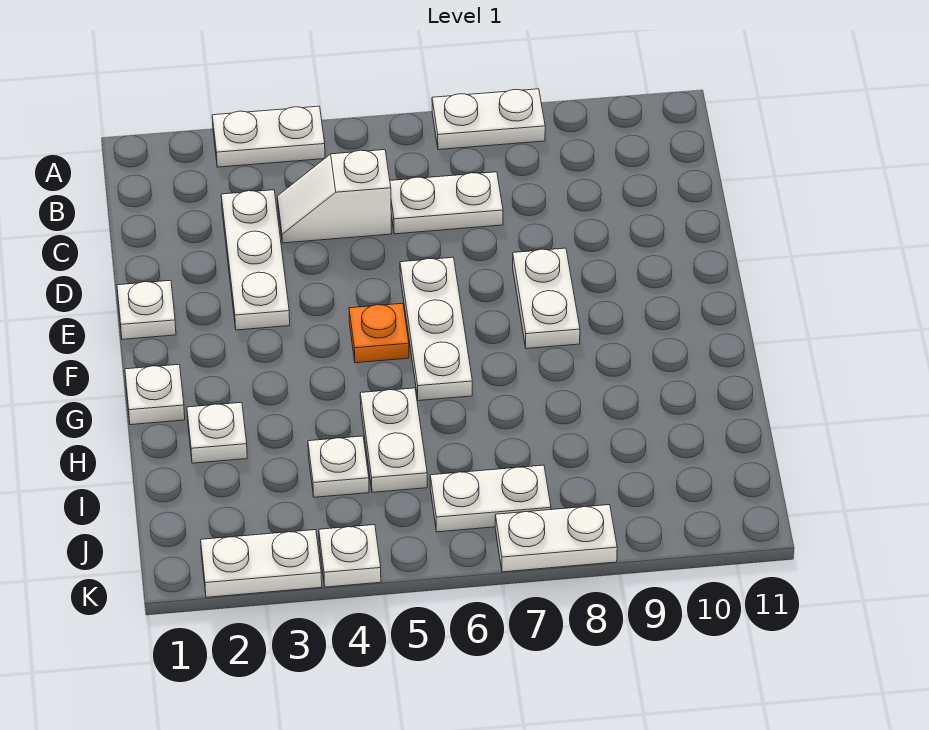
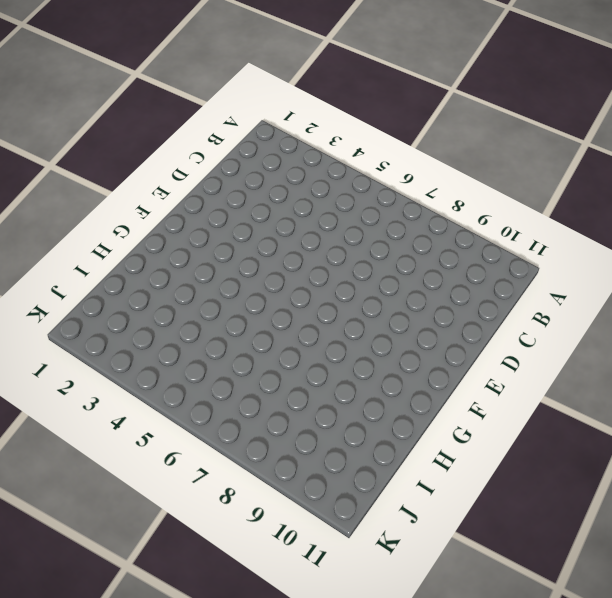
none -> white plate A3:A4 level 1
none -> white plate A7:A8 level 1
none -> white plate C3:E3 level 1

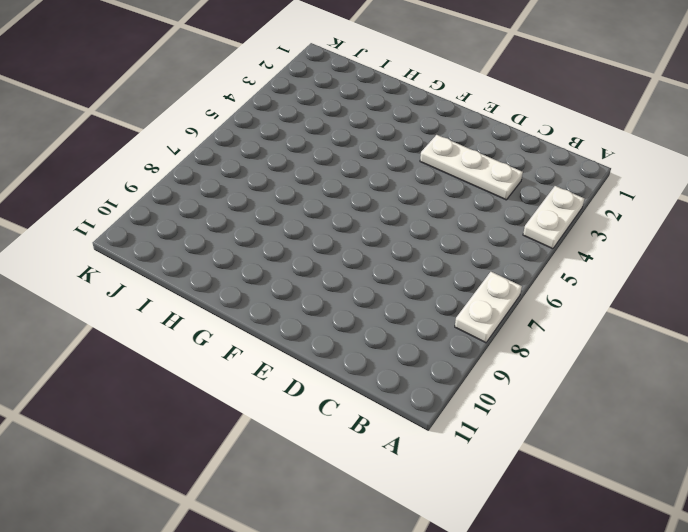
none -> white slope C4:C5 level 1 top 5
none -> white plate C6:C7 level 1
none -> white plate E1 level 1

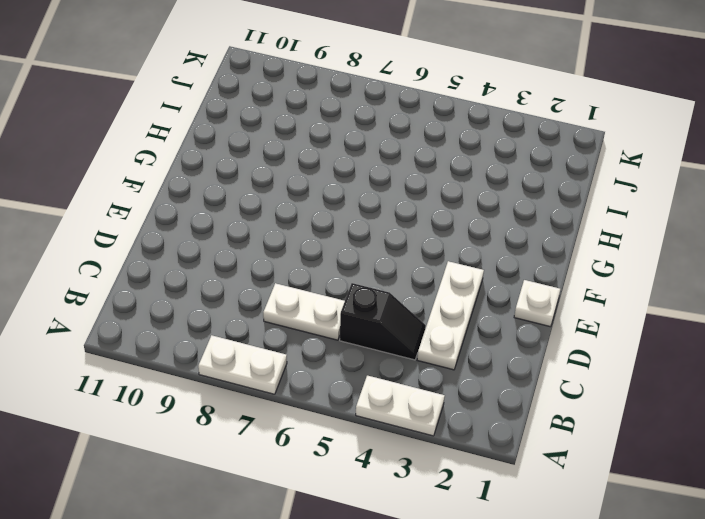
black slope C4:C5 level 1 top 5 -> white slope C4:C5 level 1 top 5
none -> white plate E6:G6 level 1
none -> white plate E8:F8 level 1
none -> orange plate F5 level 1

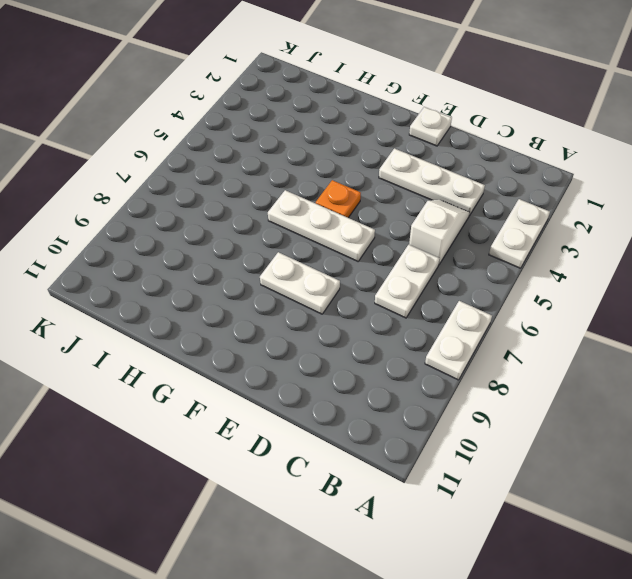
none -> white plate G1 level 1
none -> white plate H2 level 1
none -> white plate H5:I5 level 1

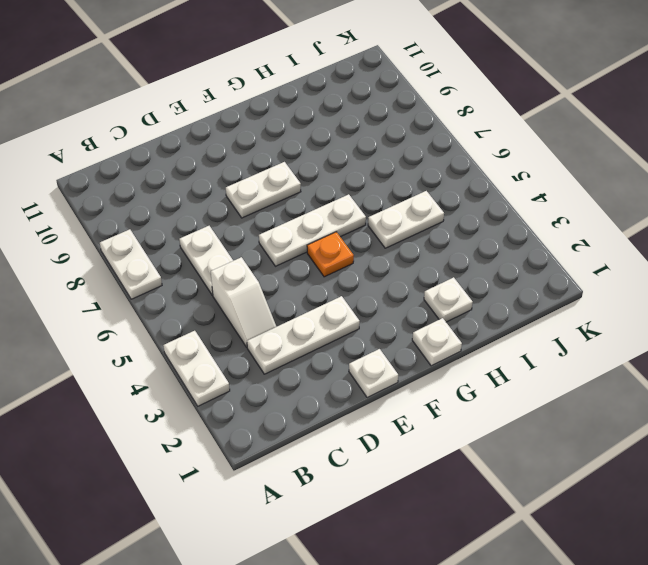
none -> white plate I4 level 1
none -> white plate J6:J7 level 1
none -> white plate K2:K3 level 1

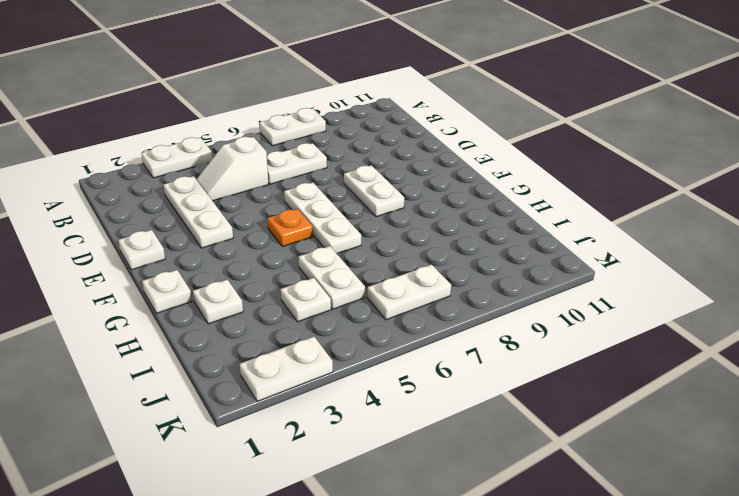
none -> white plate K4 level 1
none -> white plate K7:K8 level 1

